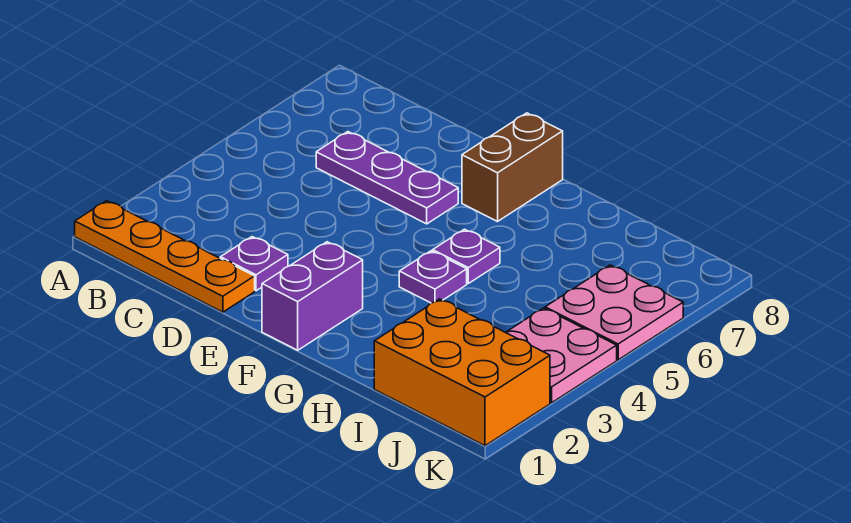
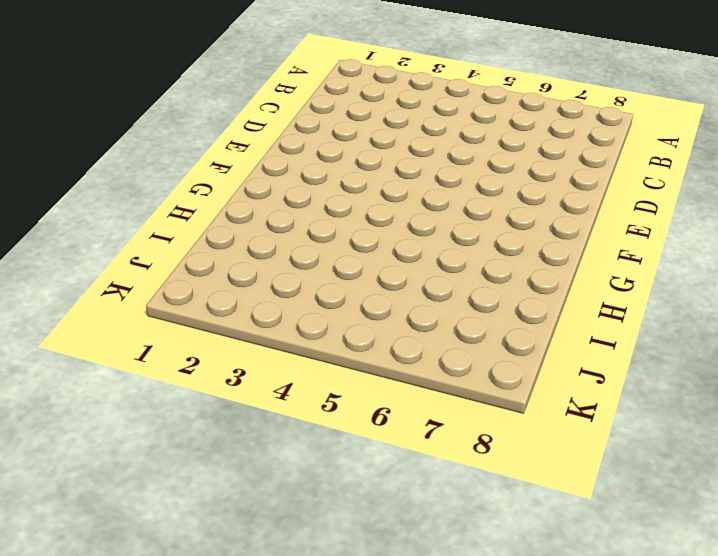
none -> orange plate A1:D1 level 1
none -> purple plate C6:E6 level 1

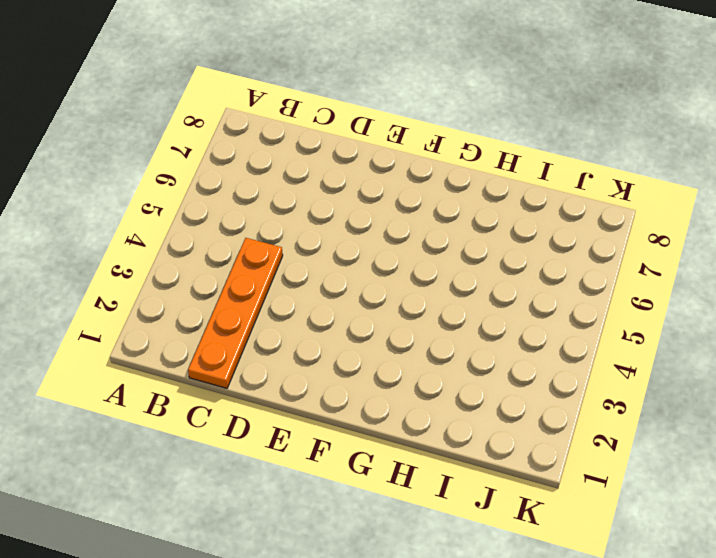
orange plate C1:C4 level 1 -> orange plate A1:D1 level 1
none -> purple plate C6:E6 level 1
none -> purple plate D2 level 1

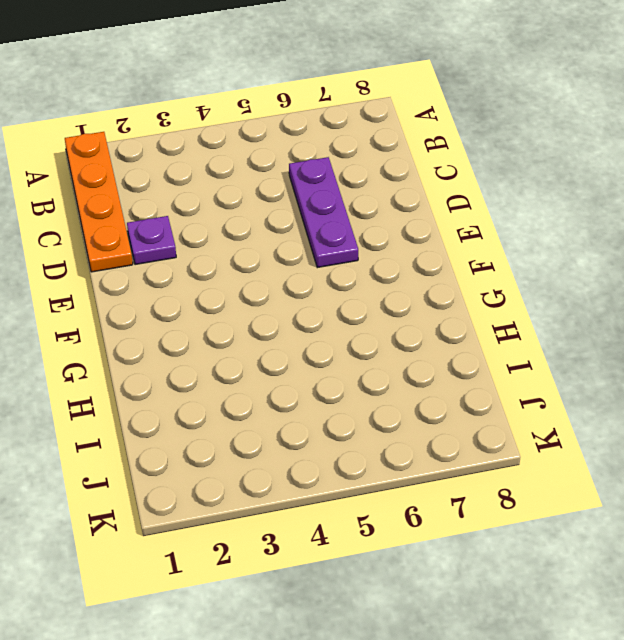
none -> purple brick F1:F2 level 1
none -> brown brick F7:F8 level 1

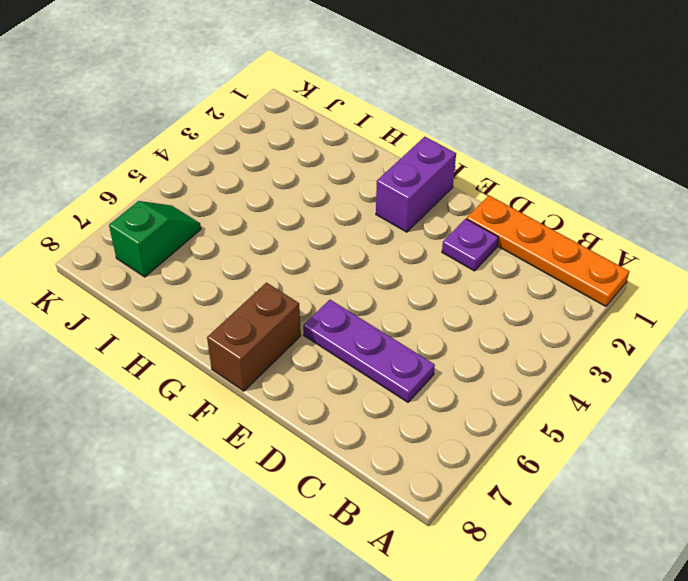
green slope J6:J7 level 1 top 7 -> pink plate J5:K6 level 1
none -> purple plate G4 level 1
none -> purple plate G5 level 1

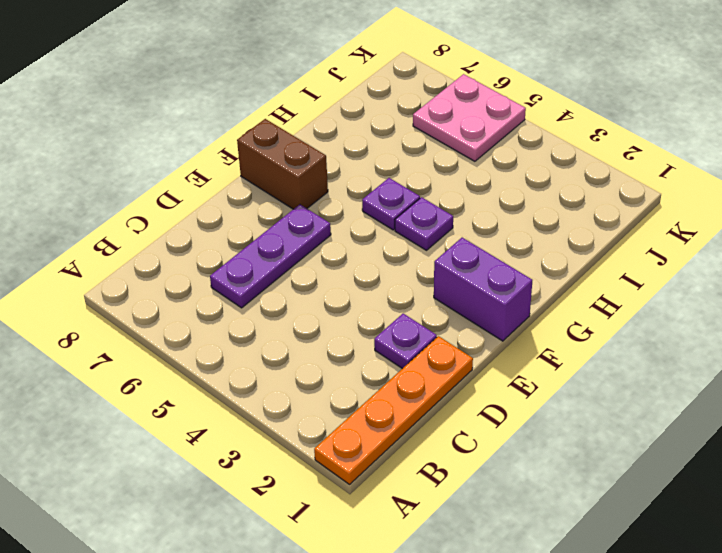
none -> orange brick I1:K2 level 1
none -> pink plate J3:K4 level 1

